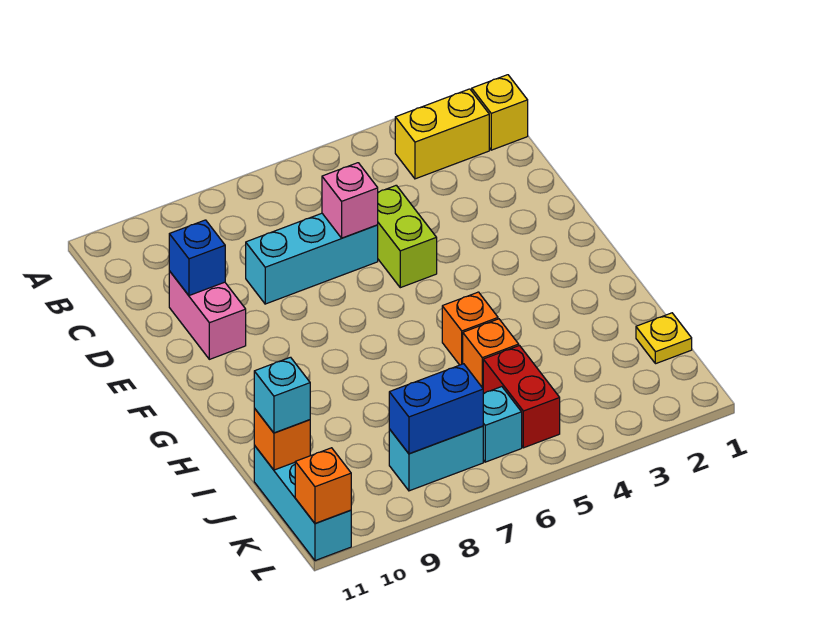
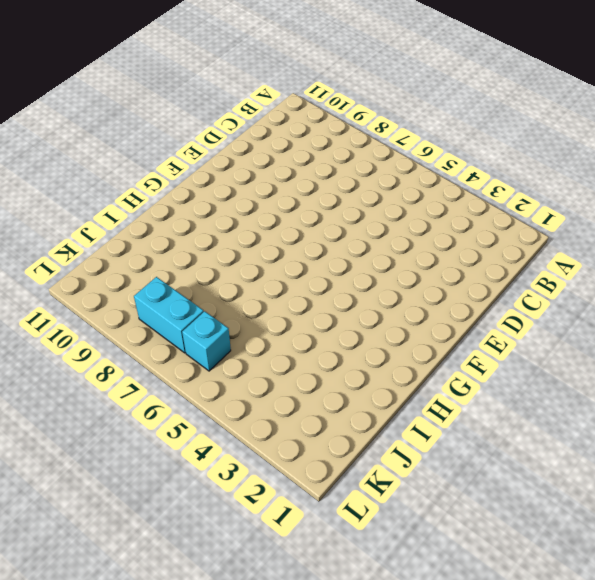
none -> yellow brick B1 level 1
none -> yellow brick B2:B3 level 1
none -> lime brick D5:E5 level 1

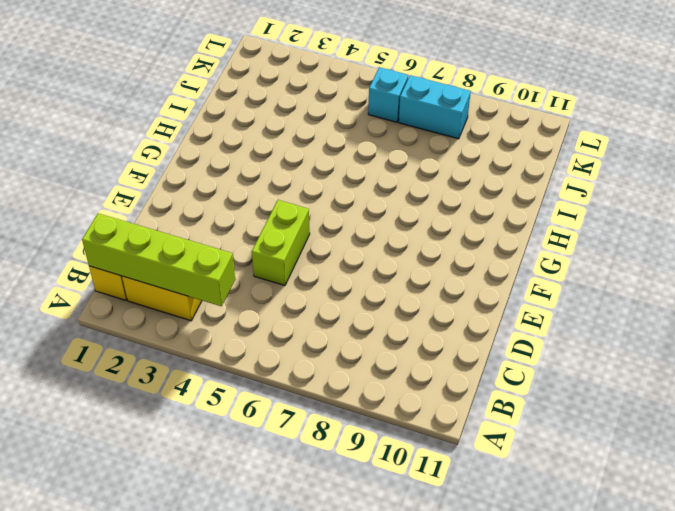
lime brick B1:B4 level 2 -> none
none -> cyan brick D6:D8 level 1
none -> pink brick D10:E10 level 1
none -> orange brick H5 level 1

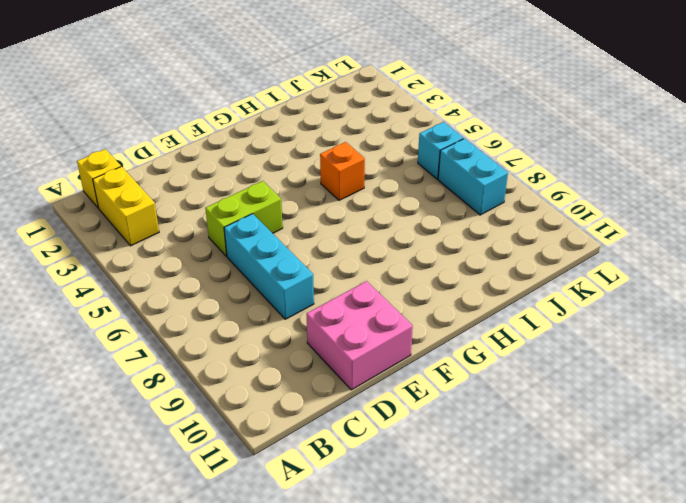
pink brick D10:E11 level 1 -> pink brick D10:E10 level 1
none -> orange brick I5 level 1
none -> yellow plate J1 level 1
none -> red brick J5:K5 level 1

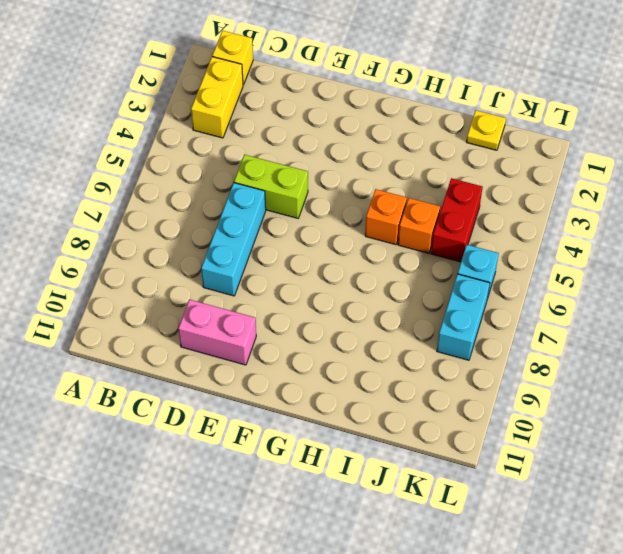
red brick J4:J5 level 1 -> red brick J5:K5 level 1
none -> cyan brick J11:L11 level 1
none -> pink brick D6 level 2
none -> blue brick D10 level 2

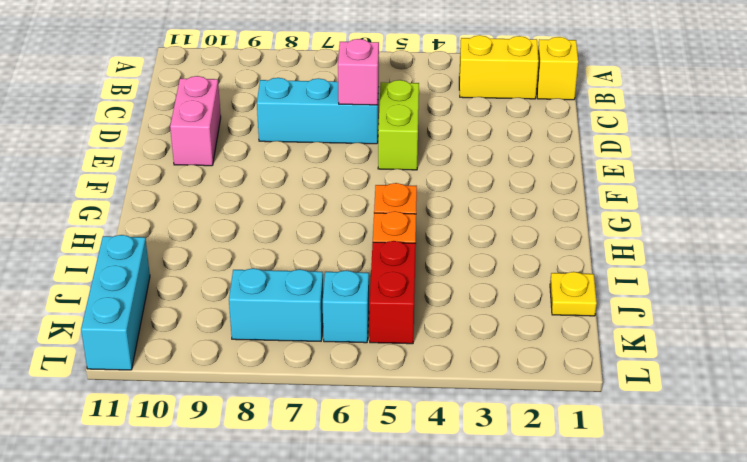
none -> blue brick D10 level 2
none -> orange brick J11 level 2
none -> blue brick K7:K8 level 2

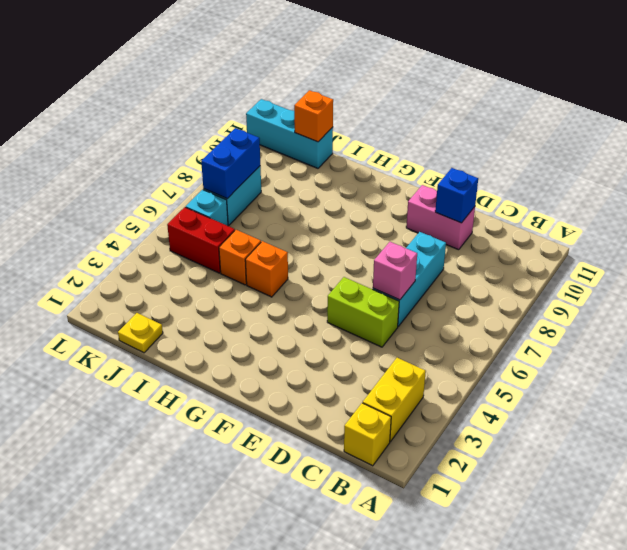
none -> orange brick L11 level 2
none -> cyan brick J11 level 3

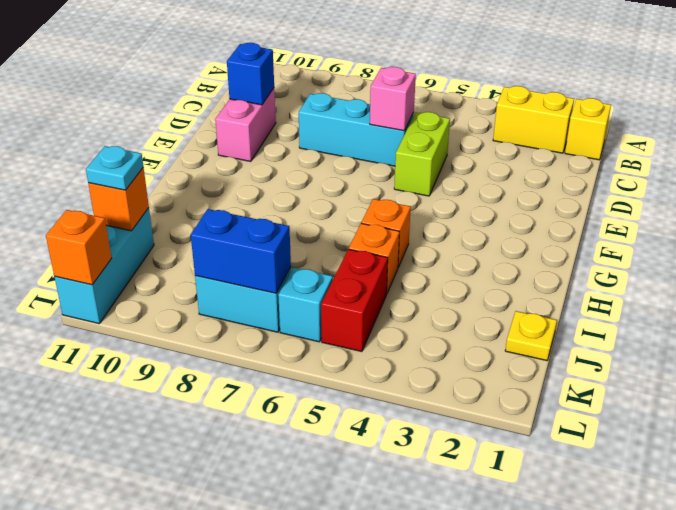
cyan plate J11 level 3 -> cyan brick J11 level 3

